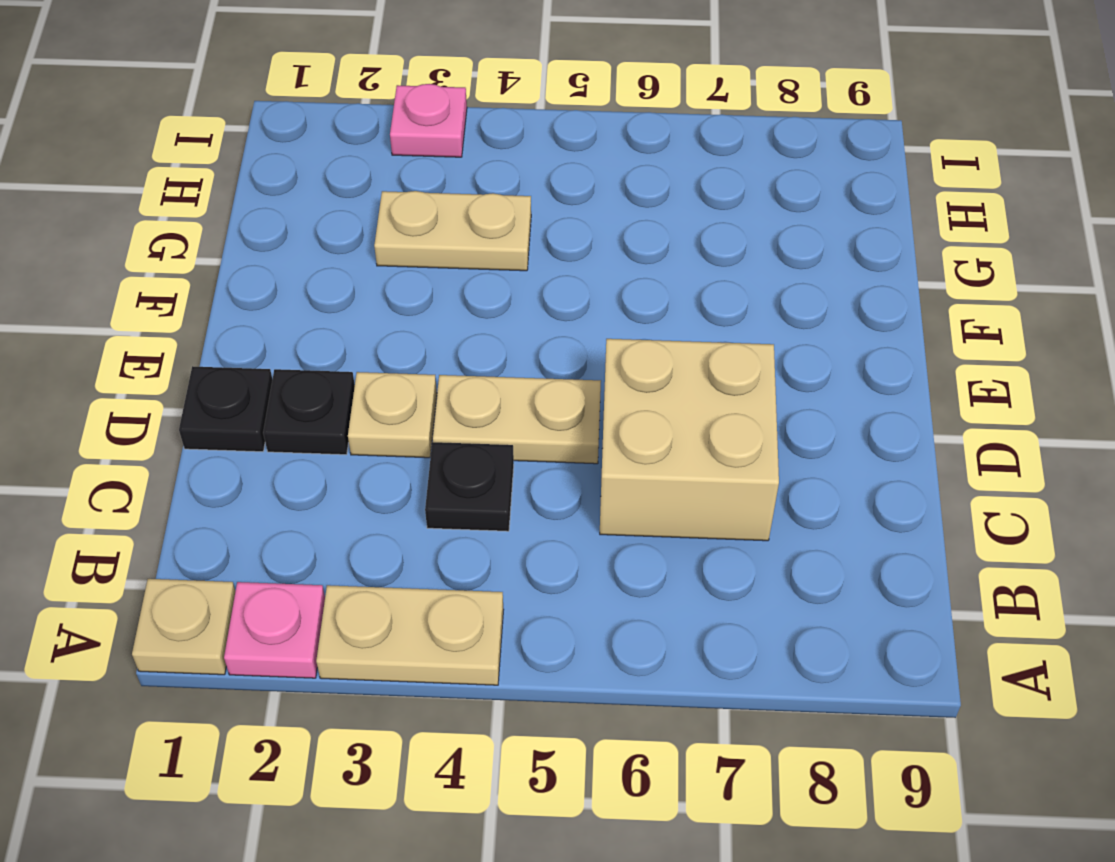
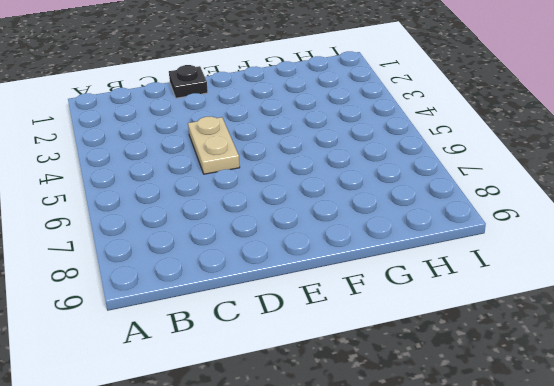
none -> tan plate A1 level 1
none -> pink plate A2 level 1

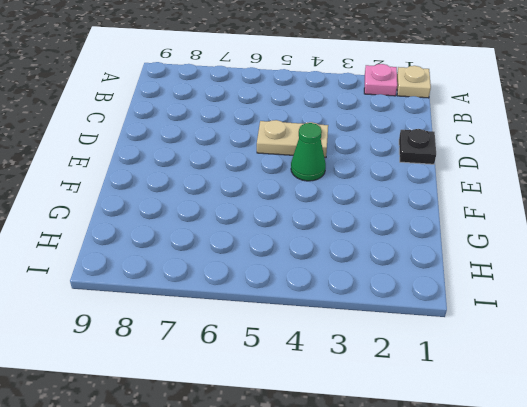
green cone E4 level 1 -> none
none -> tan plate A3:A4 level 1
none -> black plate C4 level 1

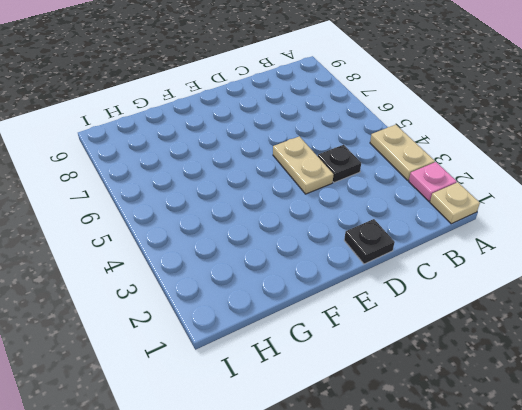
none -> tan brick C6:D7 level 1
none -> black plate D2 level 1

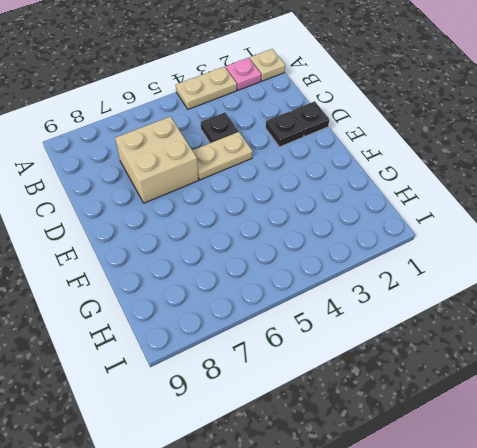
none -> tan plate D3 level 1
none -> tan plate G3:G4 level 1

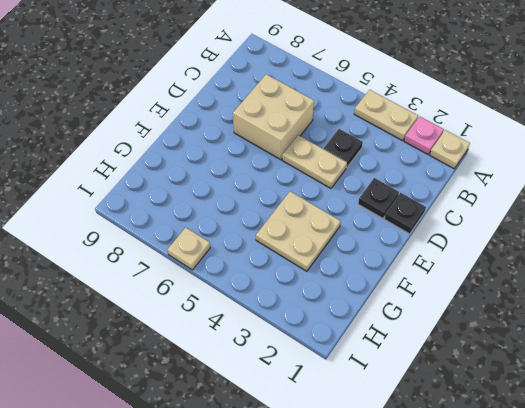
tan plate F3:G4 level 1 -> tan plate G3:G4 level 1
tan plate I6 level 1 -> tan plate D3 level 1
none -> pink plate I3 level 1

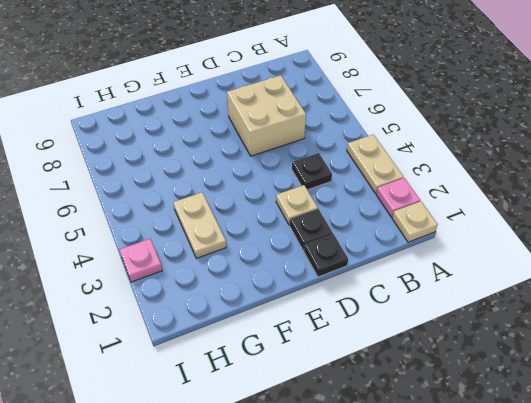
none -> tan plate D4:D5 level 1

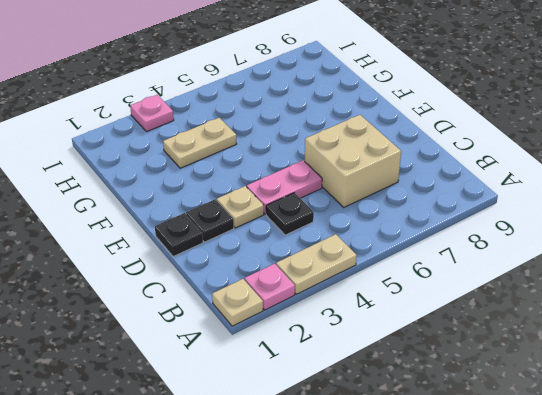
pink plate D4:D5 level 1 -> tan plate D4:D5 level 1

